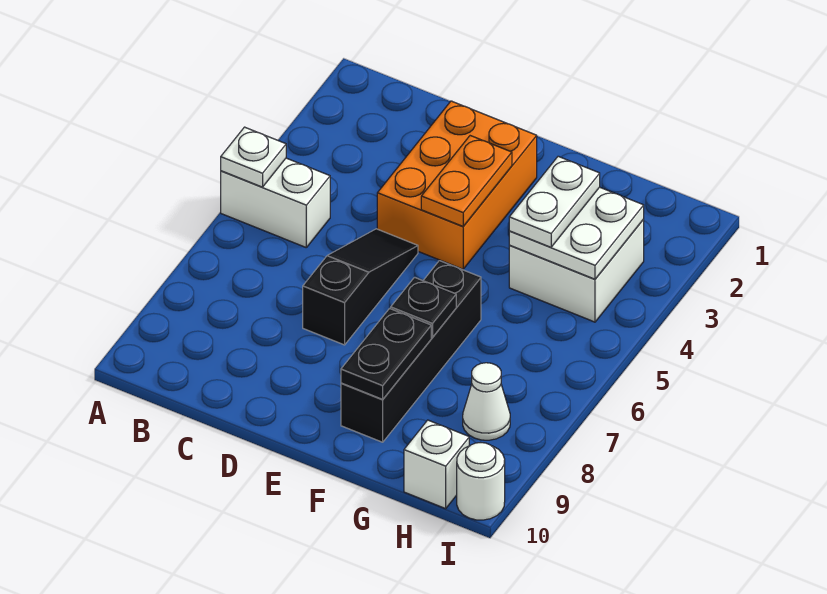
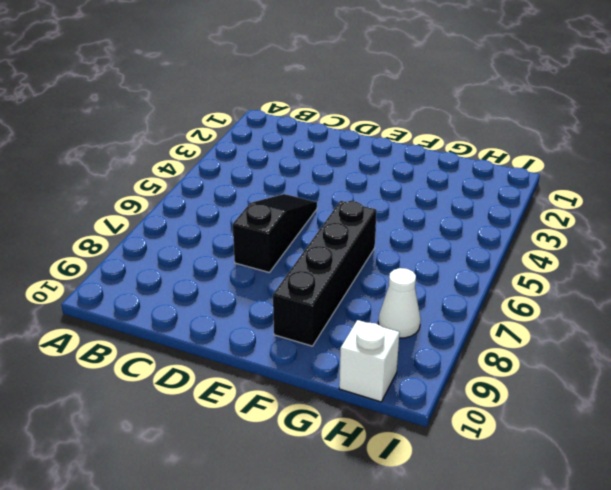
none -> white brick A5:B5 level 1
none -> orange brick D2:E4 level 1
none -> white brick G3:H4 level 1

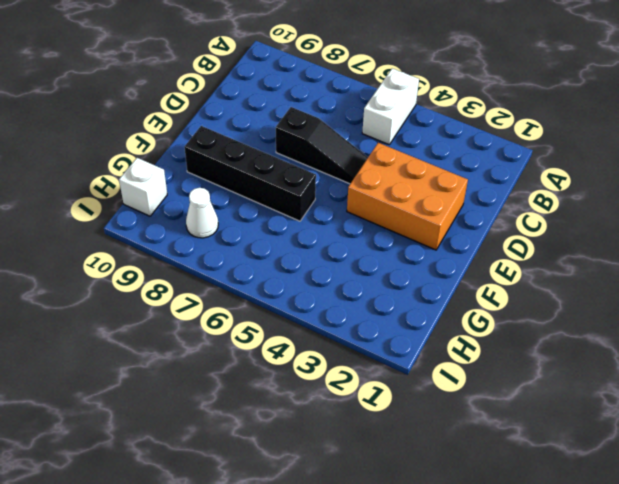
none -> white brick G3:H4 level 1
none -> white round brick I10 level 1
none -> white plate A5 level 2

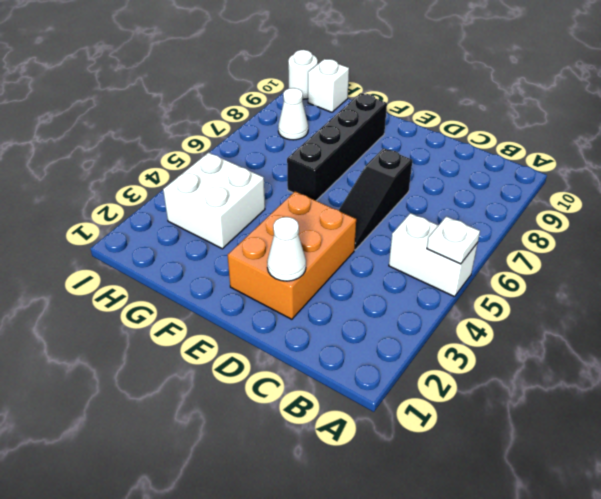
white cone D2 level 2 -> none
none -> orange plate E3:E4 level 2
none -> black plate F7 level 2
none -> black plate F8:F9 level 2

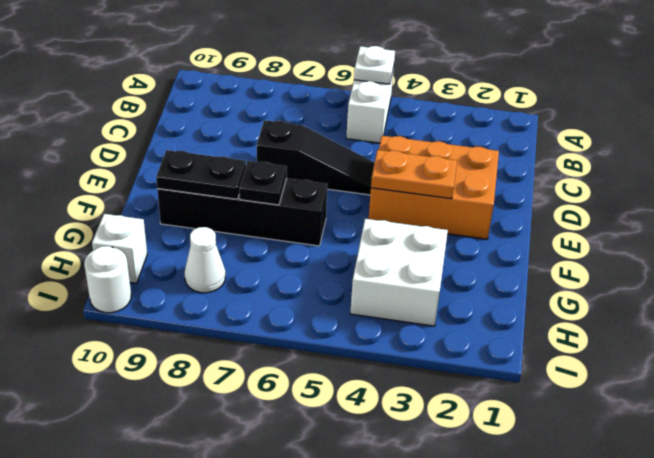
none -> white plate G3:H4 level 2
none -> white plate G3:G4 level 3

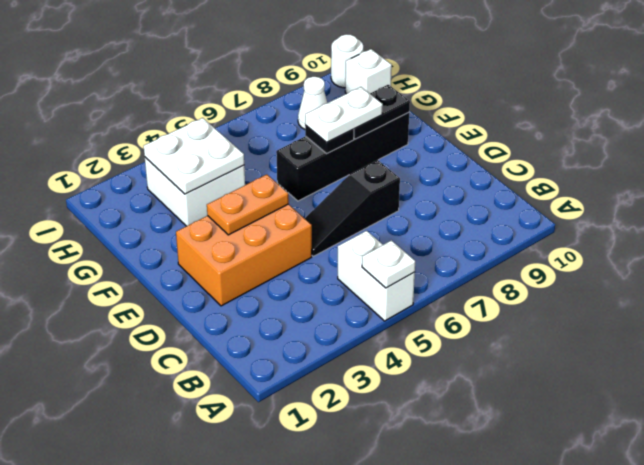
white plate F7:F8 level 3 -> white plate G3:G4 level 3

